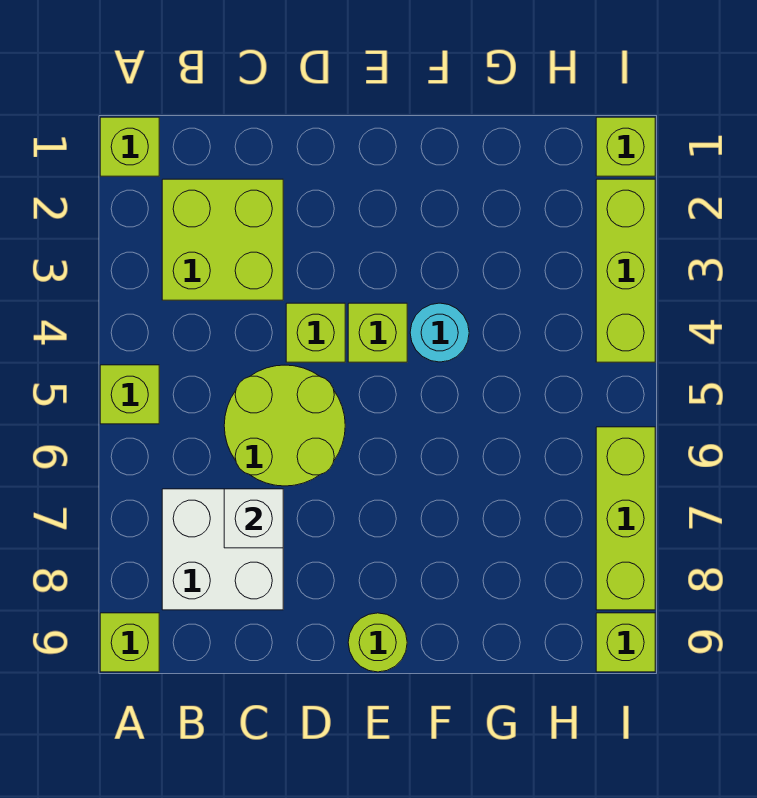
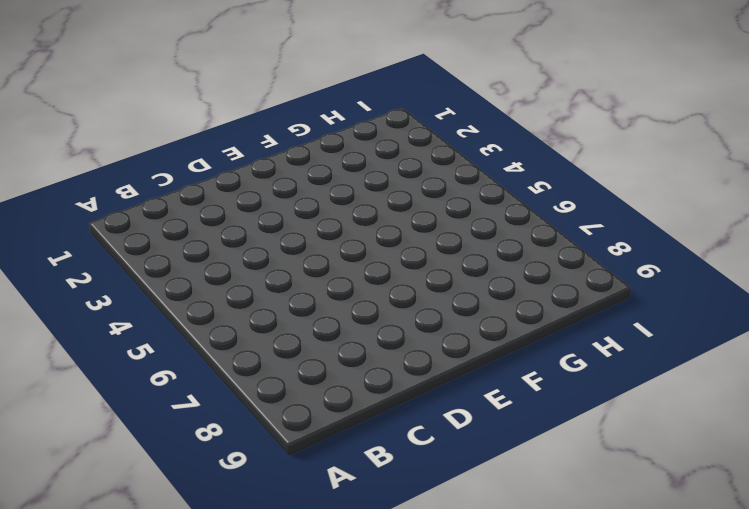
none -> lime brick A1 level 1
none -> lime brick A5 level 1
none -> lime brick A9 level 1

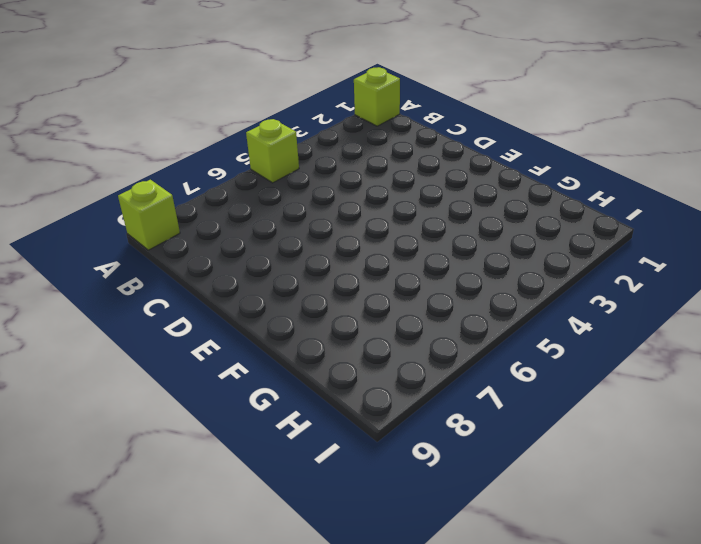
none -> lime brick B2:C3 level 1
none -> white brick B7:C8 level 1
none -> lime round brick C5:D6 level 1

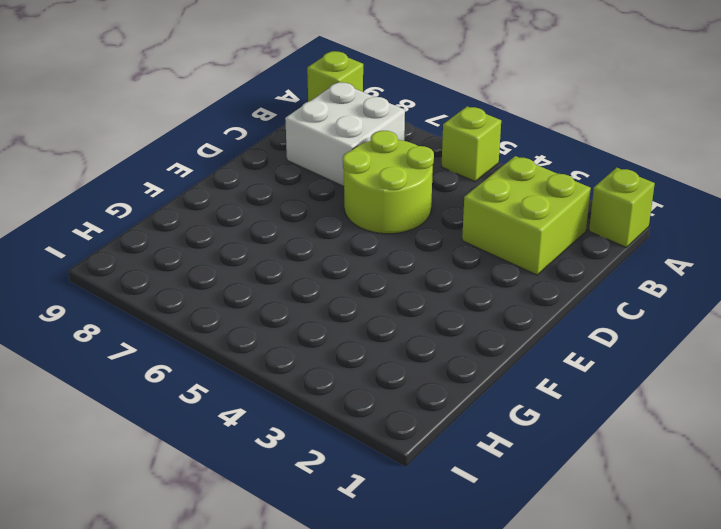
none -> lime brick D4 level 1
none -> lime brick E4 level 1
none -> lime round brick E9 level 1

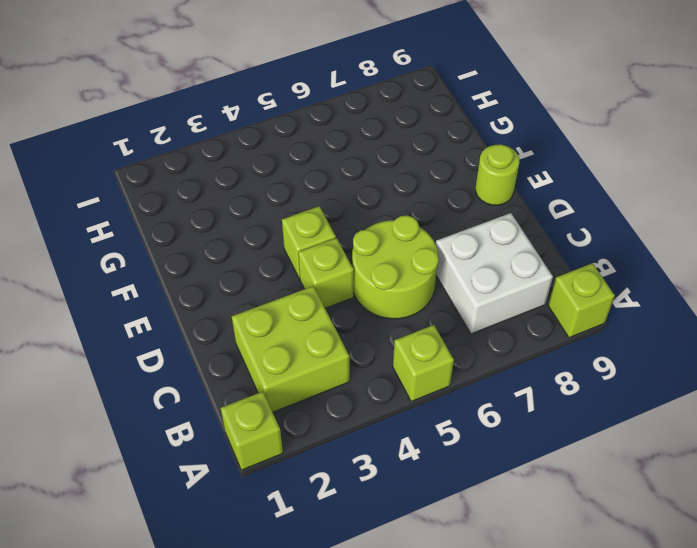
none -> cyan round brick F4 level 1
none -> lime brick I1 level 1
none -> lime brick I2:I4 level 1

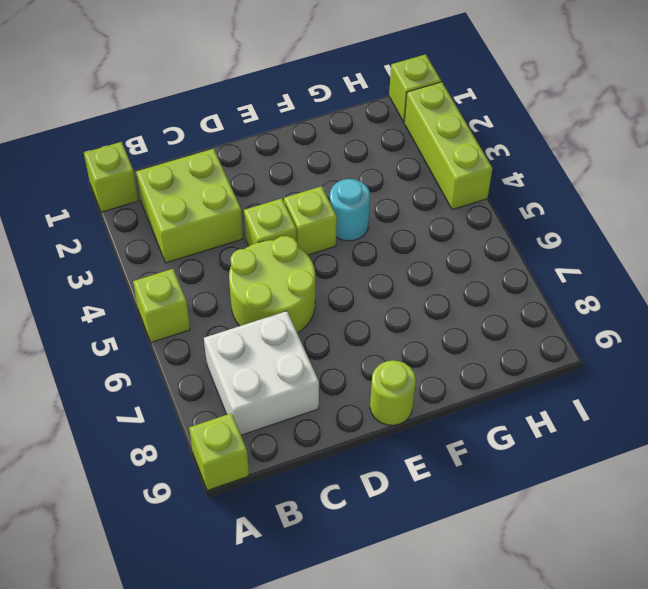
none -> lime brick I6:I8 level 1
none -> lime brick I9 level 1
none -> white brick C7 level 2

